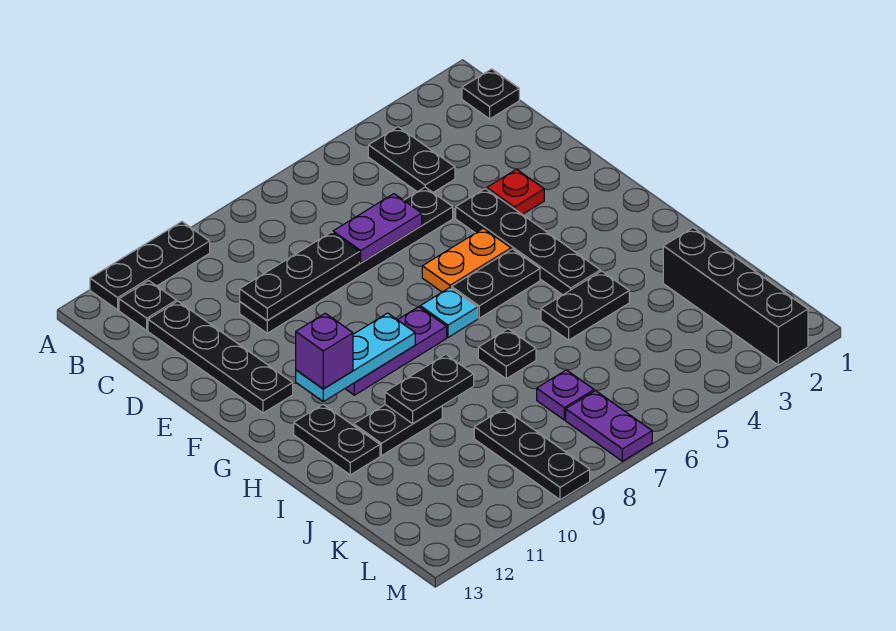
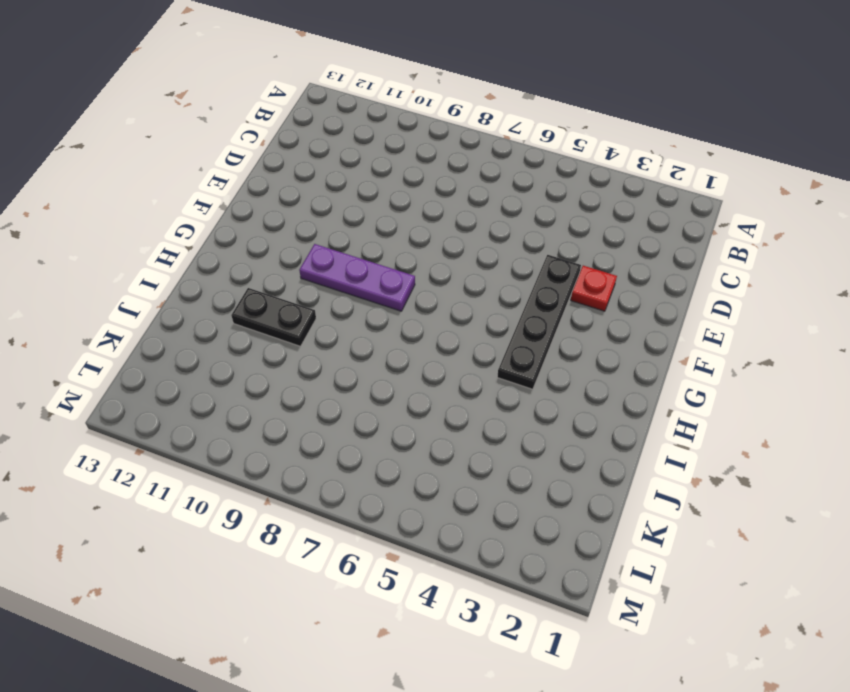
none -> black plate A10:A12 level 1
none -> black plate B1 level 1
none -> black plate B4:C4 level 1

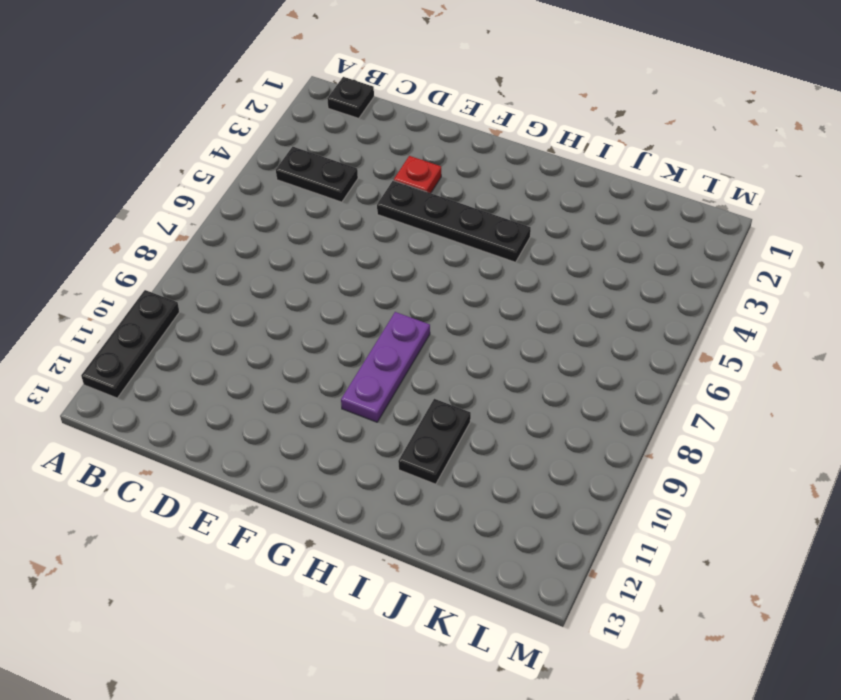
none -> black plate B12 level 1
none -> black plate C12:F12 level 1
none -> black plate D5:D10 level 1

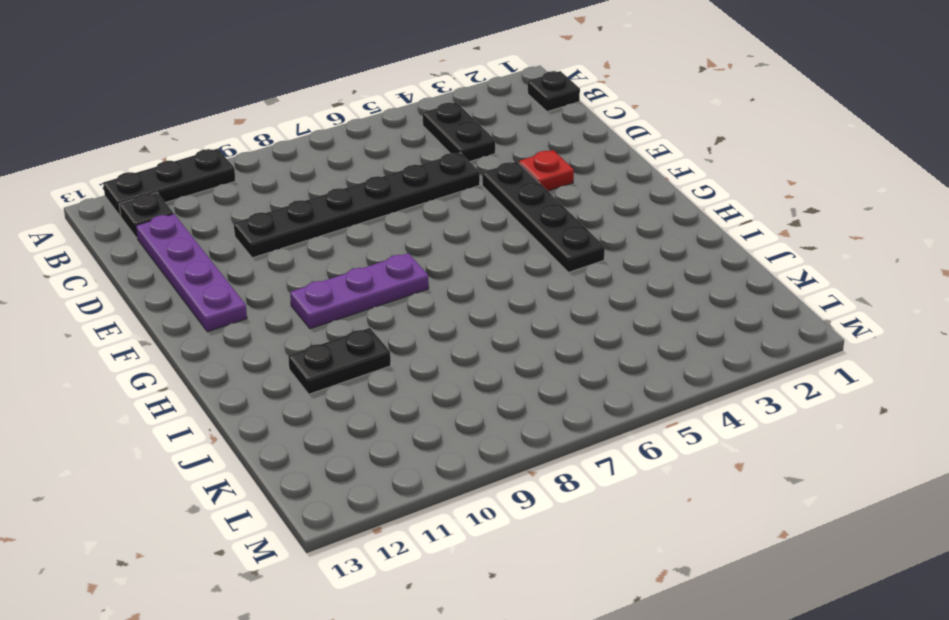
purple plate C12:F12 level 1 -> black plate C12:F12 level 1
none -> orange plate F5:F6 level 1
none -> black plate G5:G6 level 1
none -> cyan plate G7 level 1

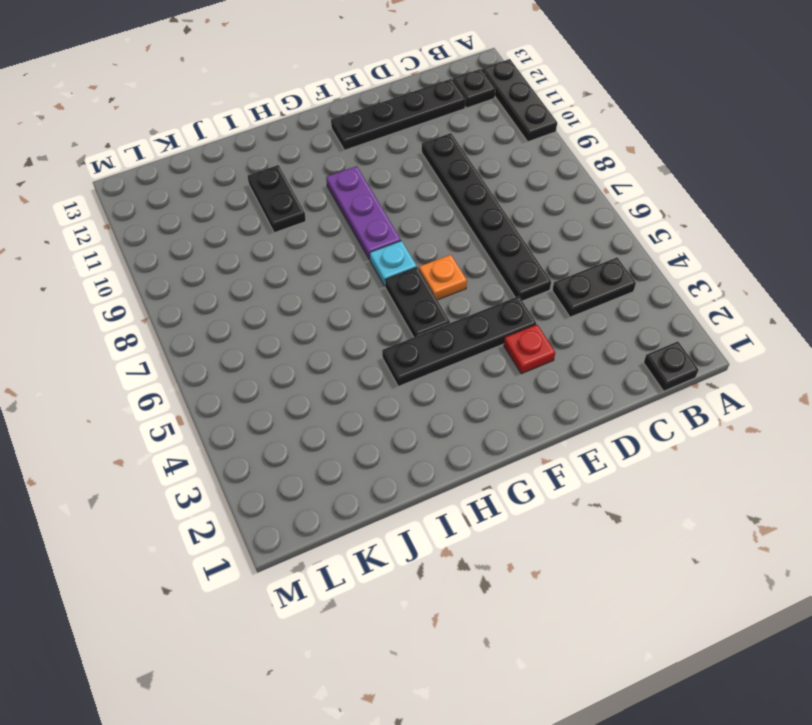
orange plate F6 level 1 -> orange plate F5:F6 level 1
none -> black plate H12:I12 level 1
none -> black plate I4:I5 level 1
none -> black plate I7 level 1

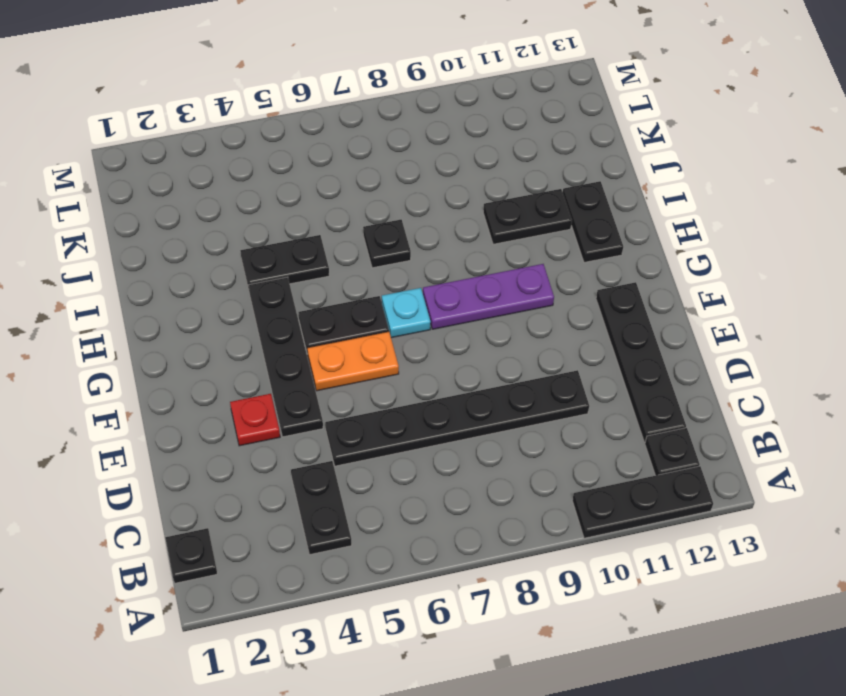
none -> black brick J2:M2 level 1
none -> purple plate K7 level 1
none -> black plate K9:M9 level 1

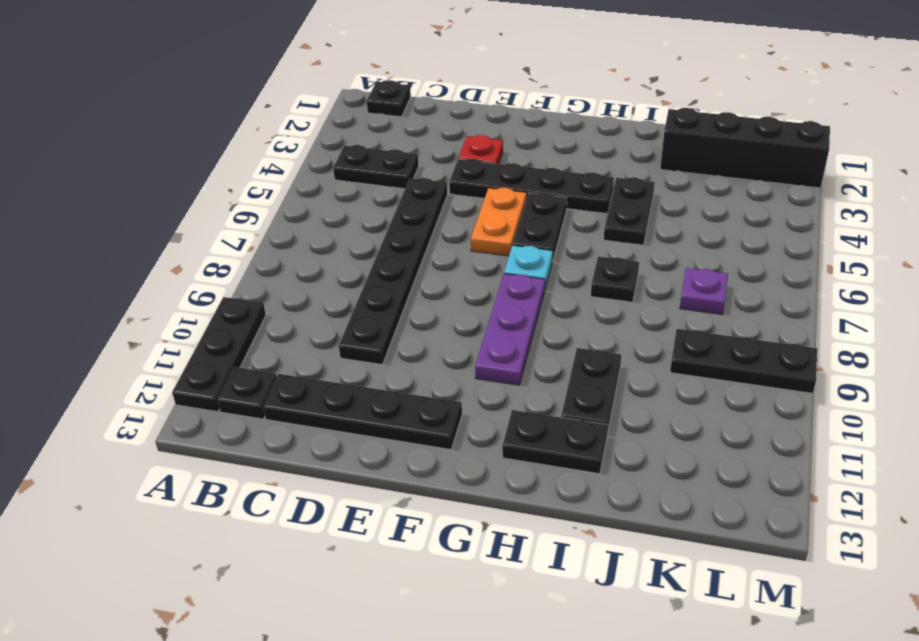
none -> purple plate L7:M7 level 1
none -> purple plate D6:D7 level 2
none -> black plate D8:D10 level 2

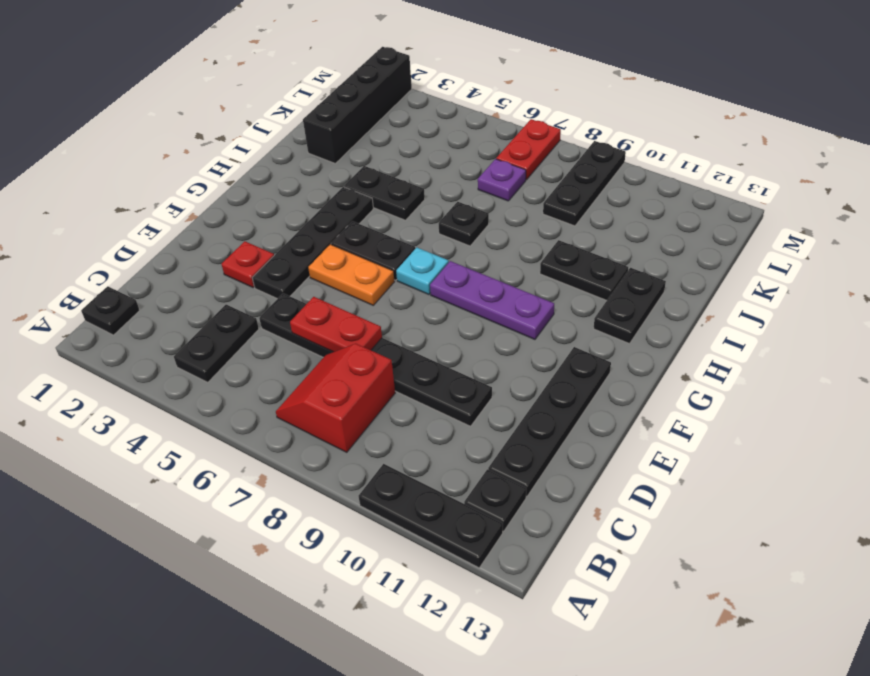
red slope B7:C8 level 1 top 8 -> none
red plate D6:D7 level 2 -> purple plate D6:D7 level 2
red plate L7:M7 level 1 -> purple plate L7:M7 level 1
none -> black plate D8:D10 level 2
none -> cyan plate G9:G11 level 2
none -> black plate I9:I10 level 2

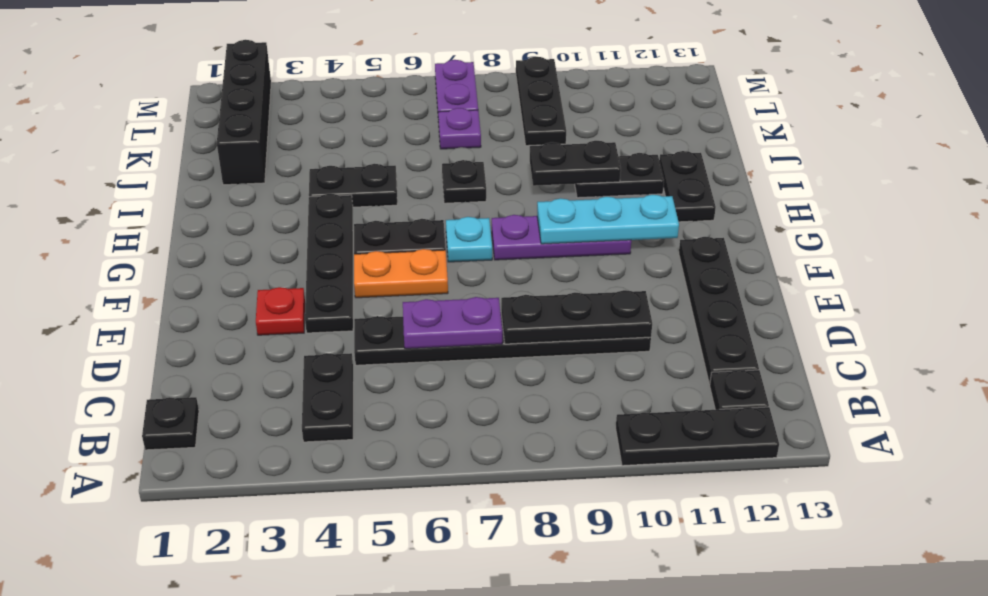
none -> purple brick G11 level 3

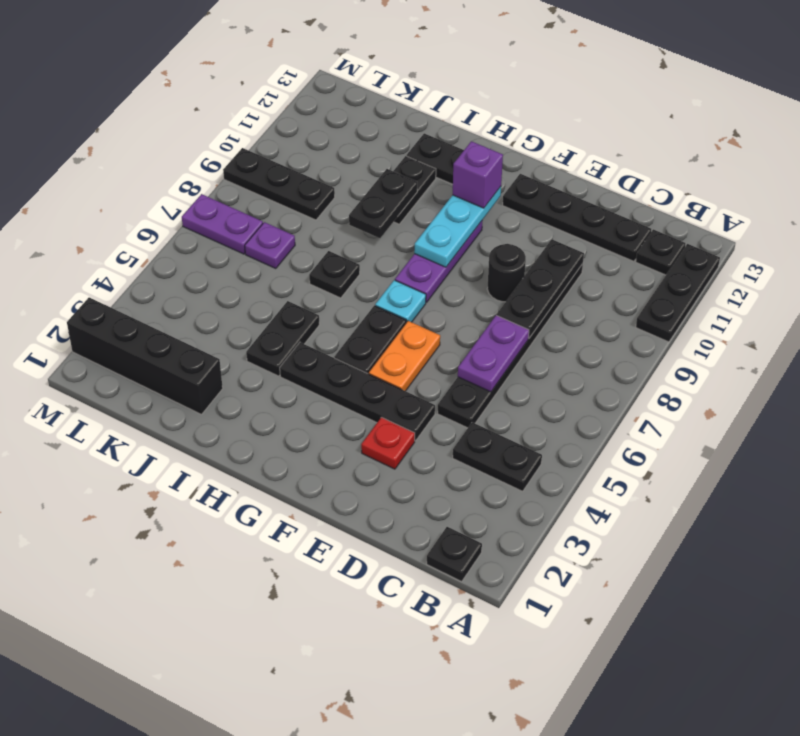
black round brick E9 level 1 -> none

